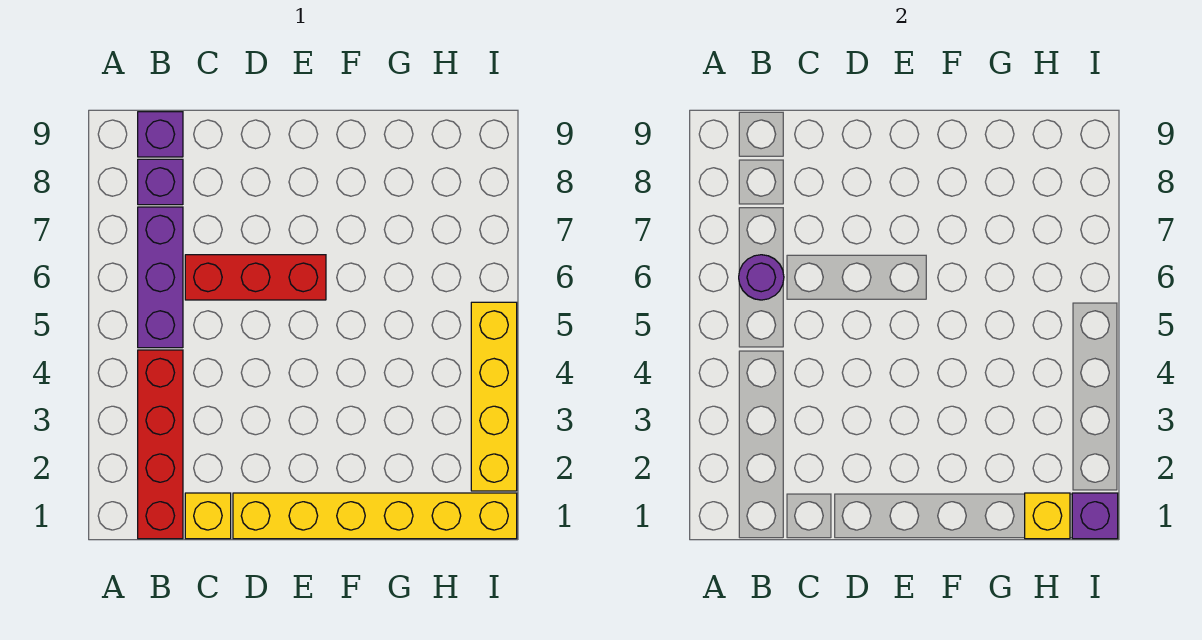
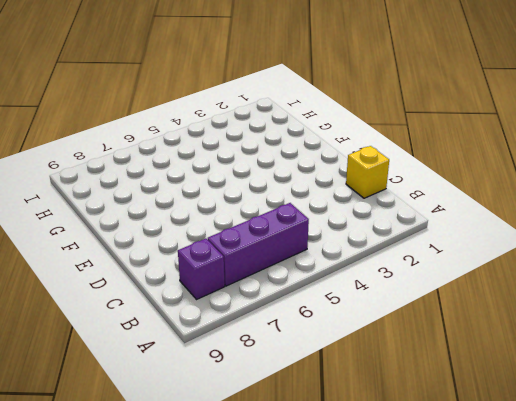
none -> red brick B1:B4 level 1
none -> purple brick B9 level 1

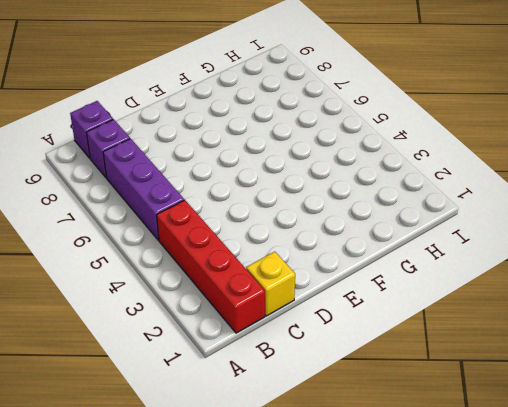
none -> red brick C6:E6 level 1
none -> yellow brick D1:I1 level 1

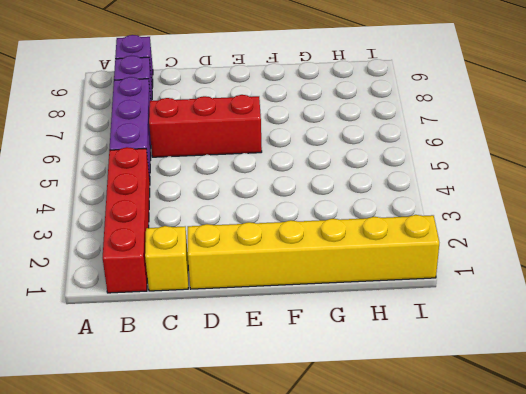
none -> yellow brick I2:I5 level 1
none -> purple round brick B6 level 2

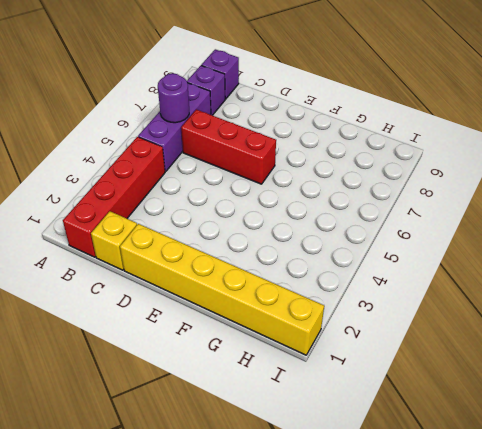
none -> yellow brick I2:I5 level 1
none -> yellow brick H1 level 2

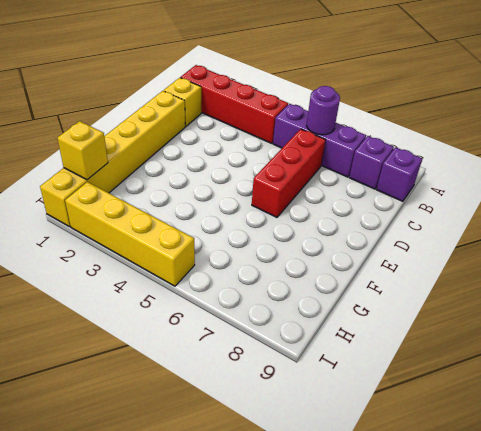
none -> purple brick I1 level 2

